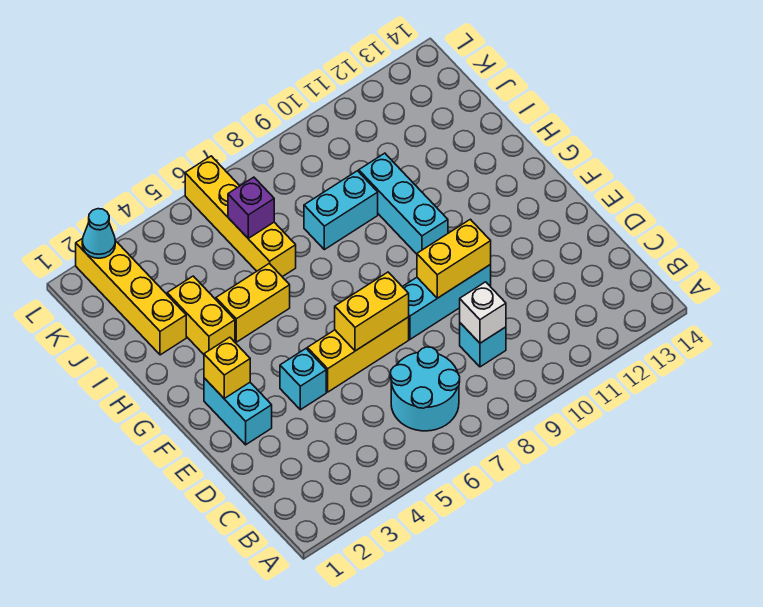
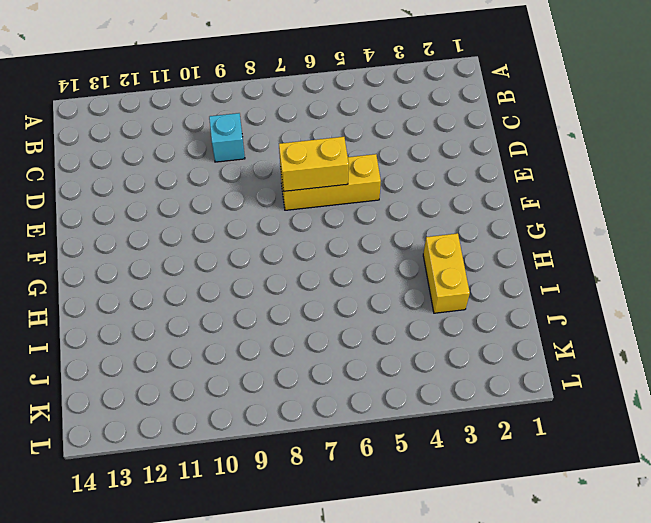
none -> cyan round brick B6:C7 level 1
none -> cyan brick E2:F2 level 1
none -> cyan brick E4 level 1

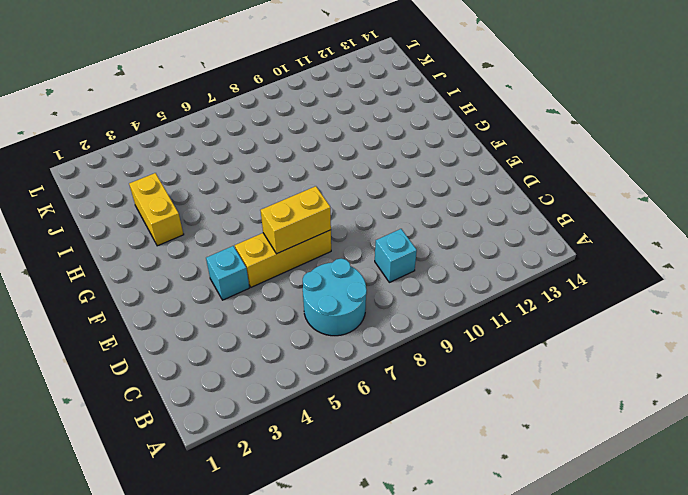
none -> cyan brick E2:F2 level 1
none -> cyan brick E8:E10 level 1
none -> cyan brick G10:I10 level 1

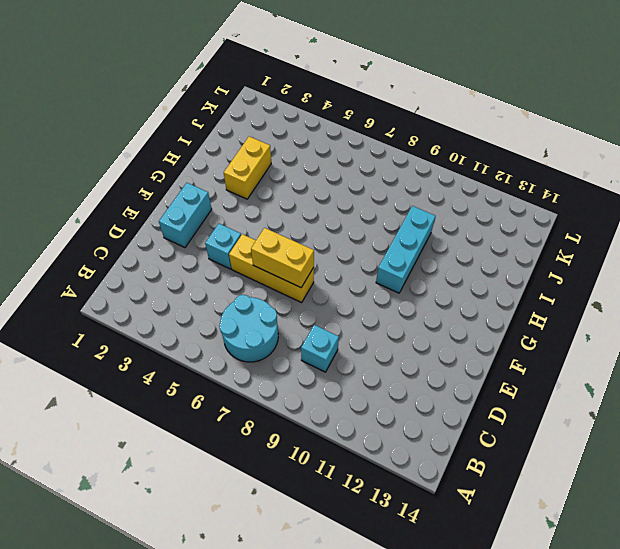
none -> cyan brick E8:E10 level 1
none -> yellow brick H4:H5 level 1
none -> yellow brick I2:L2 level 1

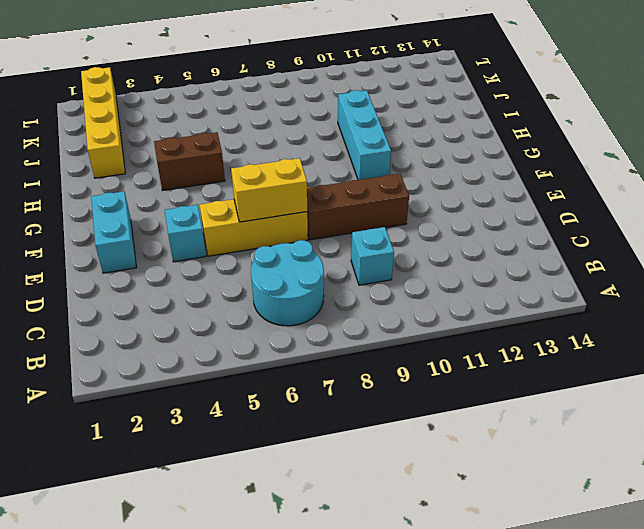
brown brick E8:E10 level 1 -> cyan brick E8:E10 level 1
brown brick H4:H5 level 1 -> yellow brick H4:H5 level 1
none -> yellow brick H3:I3 level 1
none -> yellow brick I6:L6 level 1
none -> cyan brick I8:I9 level 1

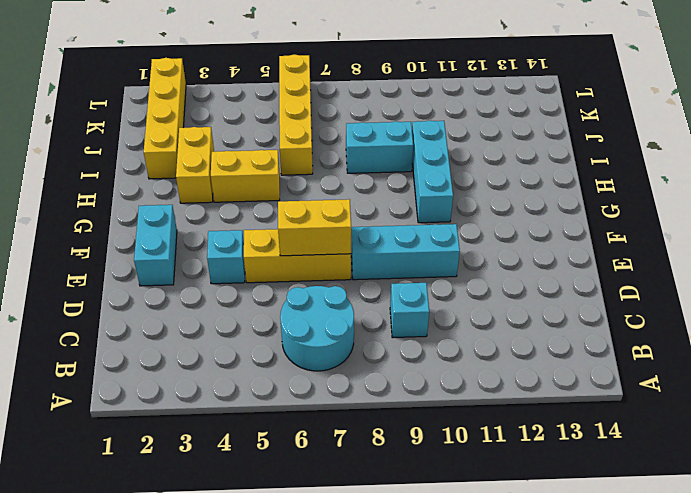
none -> white brick C9 level 2
none -> yellow brick E9:E10 level 2
none -> yellow brick F2 level 2

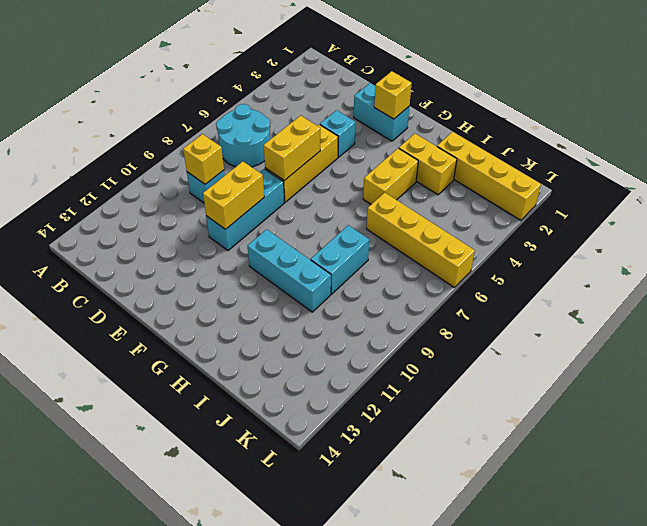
yellow brick C9 level 2 -> white brick C9 level 2
none -> purple brick J6 level 2
none -> cyan cone L2 level 2

